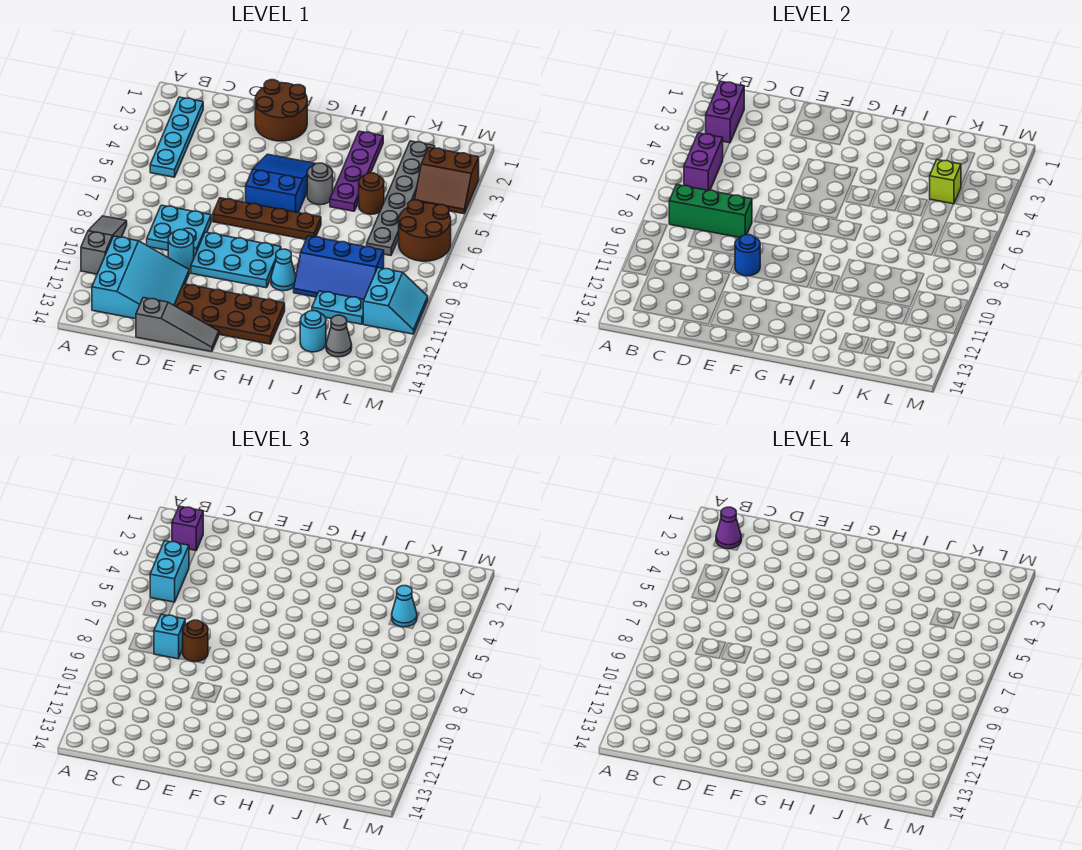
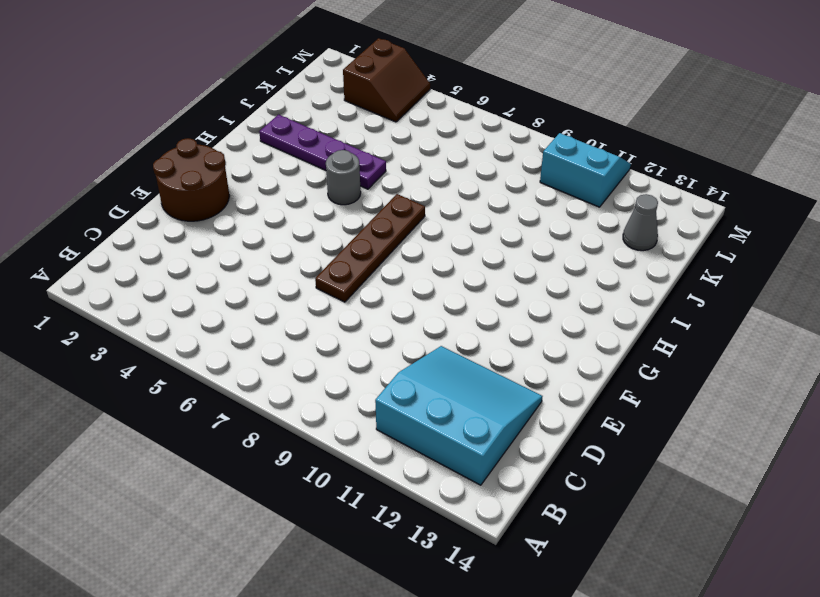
none -> grey slope A9:A11 level 1 top 11
none -> cyan plate B2:B5 level 1
none -> cyan plate C8:D9 level 1
none -> cyan round brick D10 level 1

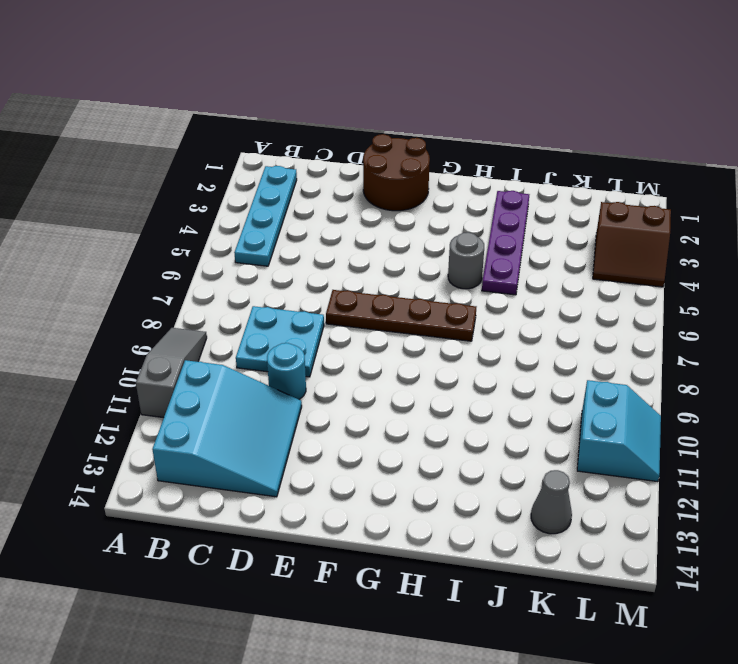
none -> grey slope D14:F14 level 1 top D
none -> cyan plate E9:G10 level 1
none -> brown plate E12:H13 level 1
none -> blue slope F4:G6 level 1 top 6

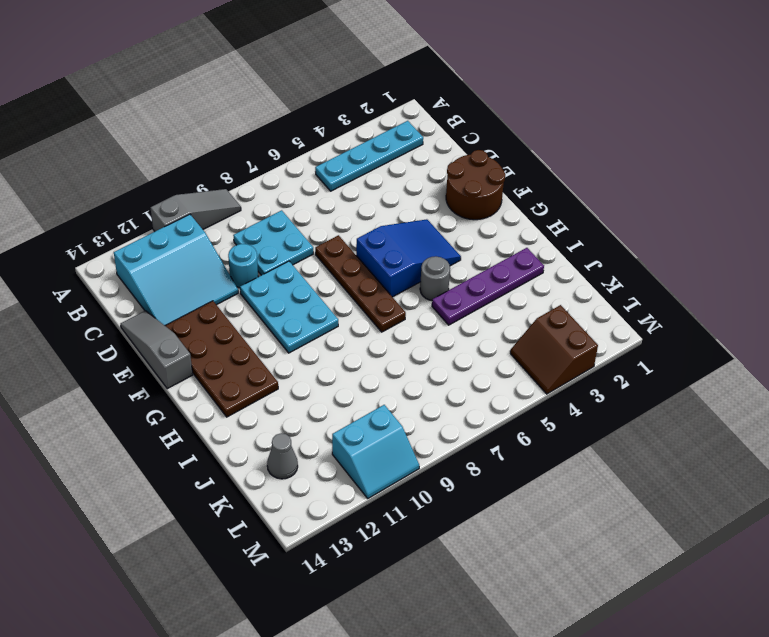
grey slope D14:F14 level 1 top F -> grey slope D14:F14 level 1 top D
none -> cyan cone H10 level 1
none -> blue slope I9:K10 level 1 top 9
none -> brown round brick J5 level 1
none -> cyan plate J11:K11 level 1

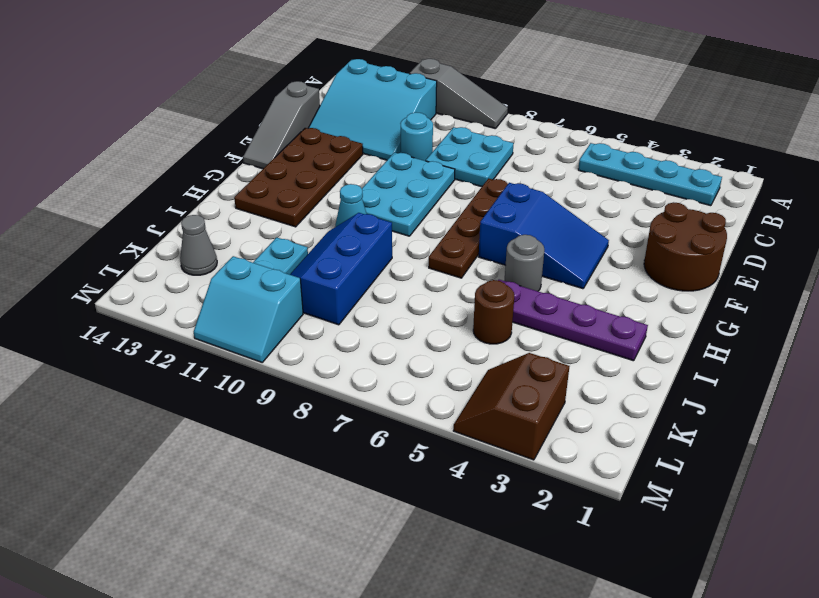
none -> cyan round brick J13 level 1
none -> grey plate K2:K7 level 1
none -> brown round brick L6:M7 level 1
none -> purple brick B2:B3 level 2

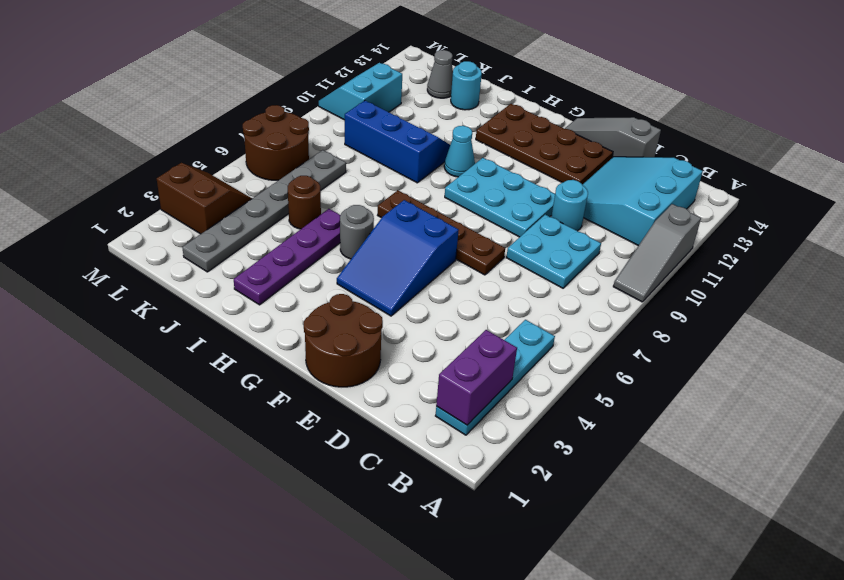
none -> cyan plate J11:K11 level 1
none -> purple brick B5:B6 level 2
none -> green brick B8:D8 level 2
none -> blue round brick E10 level 2

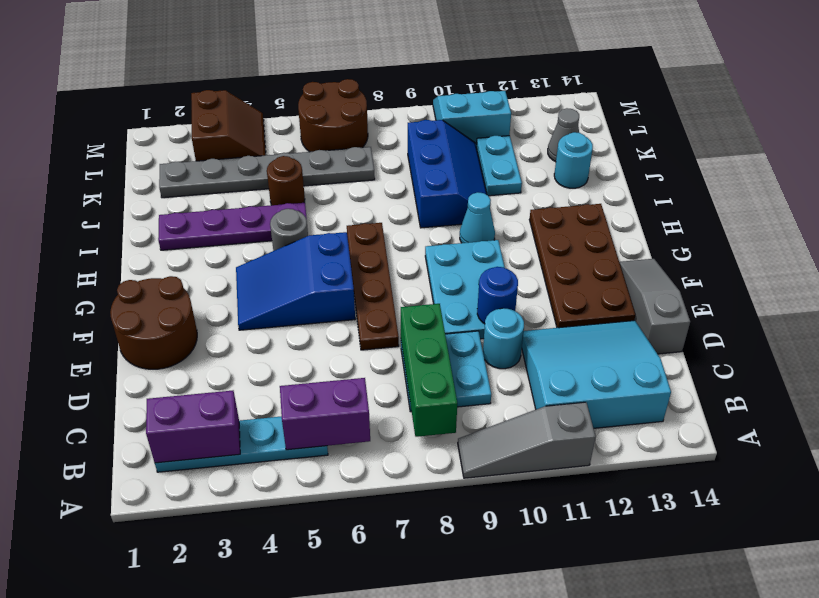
none -> lime brick K4 level 2
none -> purple brick B2 level 3
none -> cyan brick B4:B5 level 3
none -> cyan brick C8 level 3

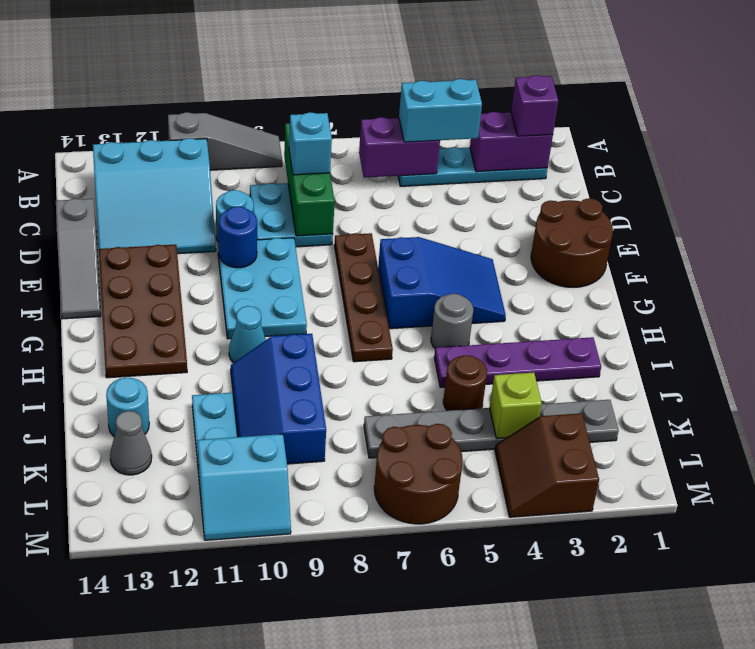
none -> brown round brick D8 level 3
none -> cyan cone K4 level 3
none -> purple cone B2 level 4

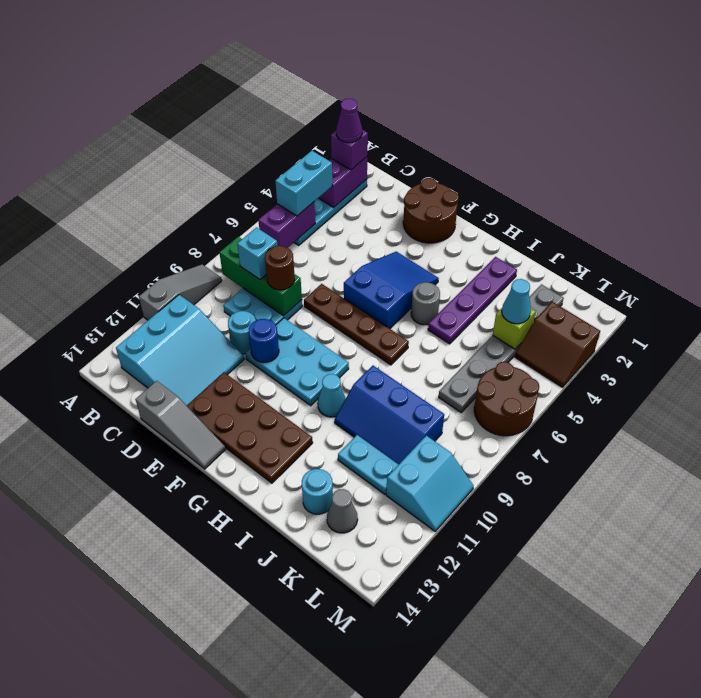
none -> brown round brick J5 level 1

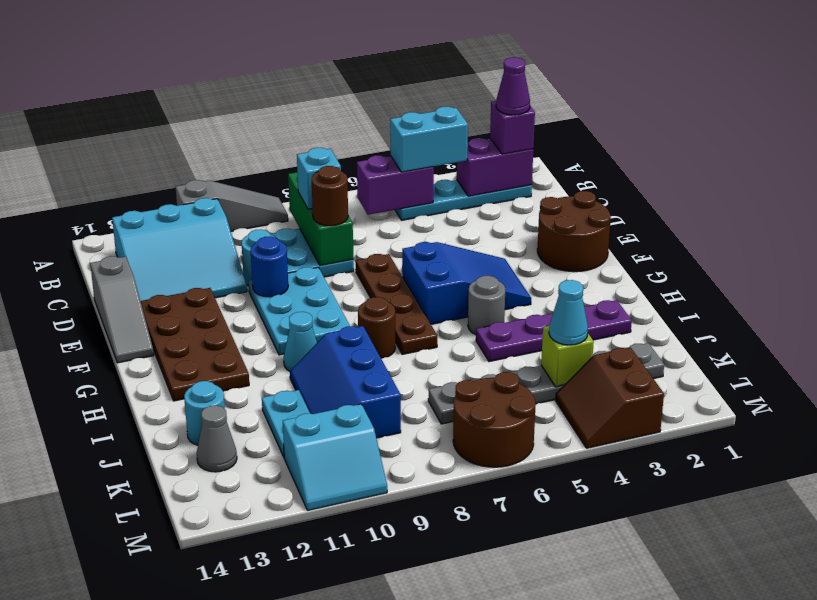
brown round brick H8 level 1 -> brown round brick J5 level 1

